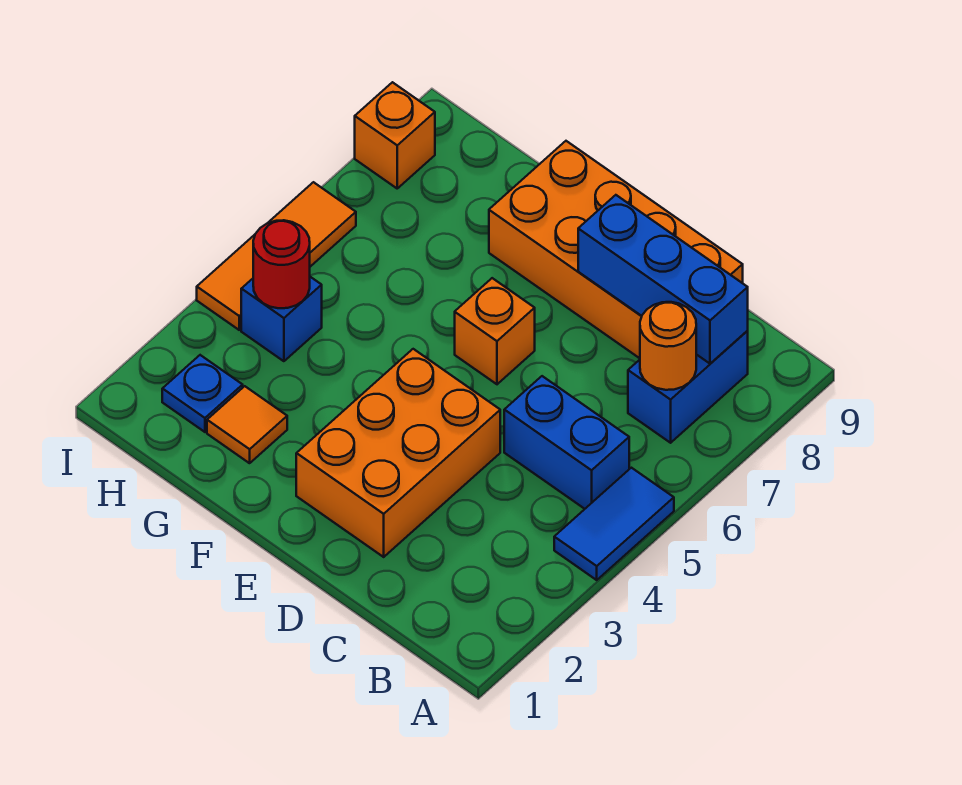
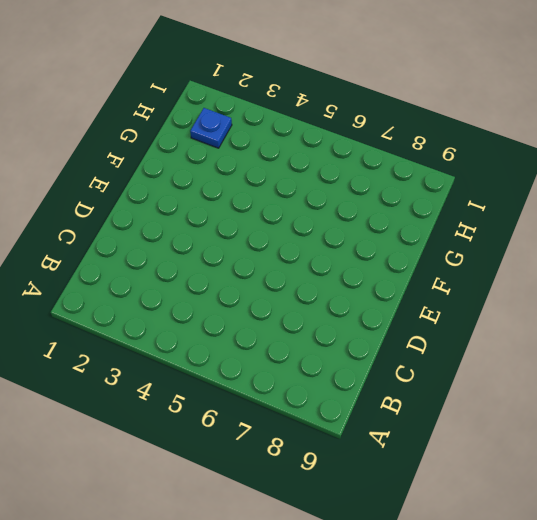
none -> blue tile A4:A5 level 1
none -> blue brick B5:C5 level 1
none -> blue brick B7:B8 level 1

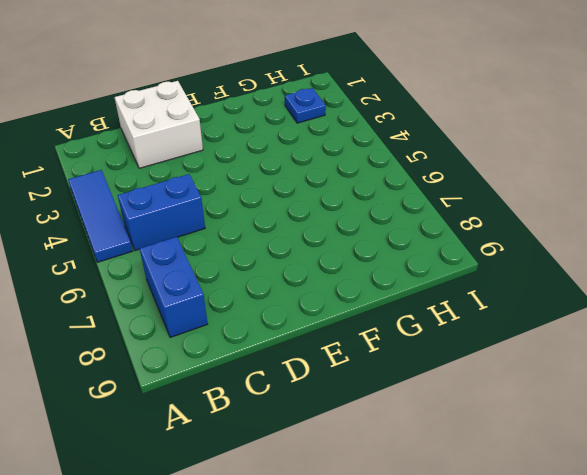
blue tile A3:A5 level 1 -> blue tile A4:A5 level 1
white brick C1:D2 level 1 -> orange brick D2:E4 level 1
none -> orange brick C8:F9 level 1
none -> orange brick E6 level 1
none -> orange tile G2 level 1

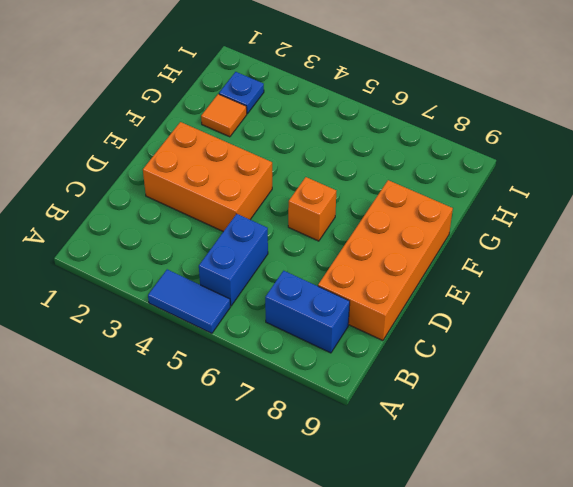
none -> blue brick H4 level 1
none -> orange tile I4:I6 level 1
none -> orange brick I8 level 1

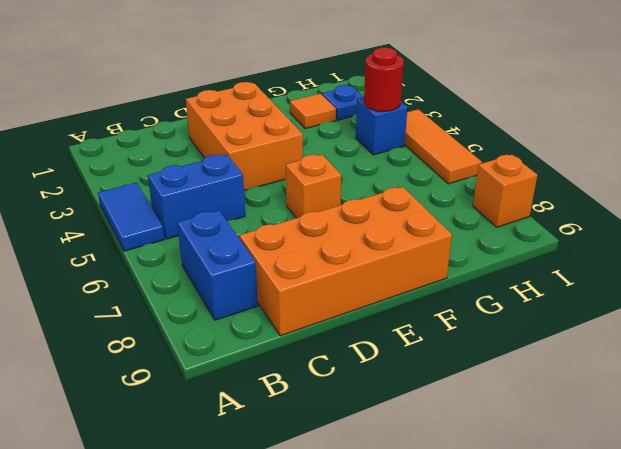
none -> orange round brick B7 level 2
none -> blue brick B8:D8 level 2

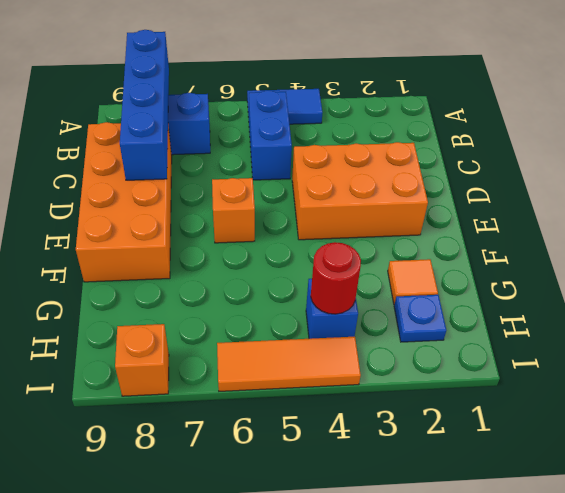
blue brick A8:D8 level 2 -> blue brick B8:D8 level 2
none -> orange round brick B7 level 2

